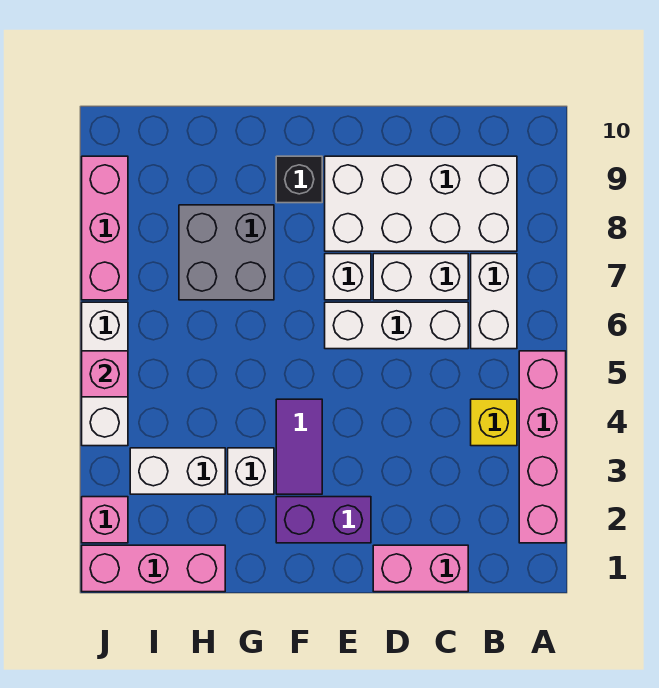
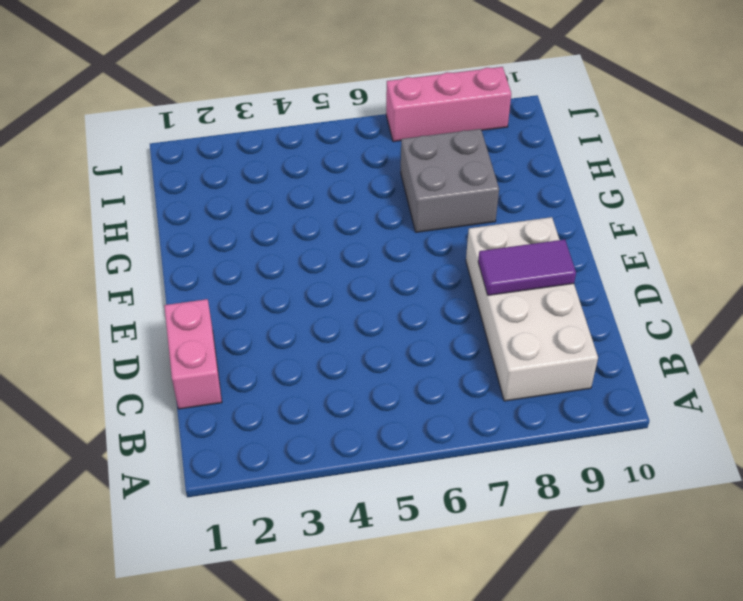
purple tile D8:D9 level 2 -> purple tile F3:F4 level 1
none -> pink brick A2:A5 level 1
none -> yellow brick B4 level 1
none -> white brick B6:B7 level 1

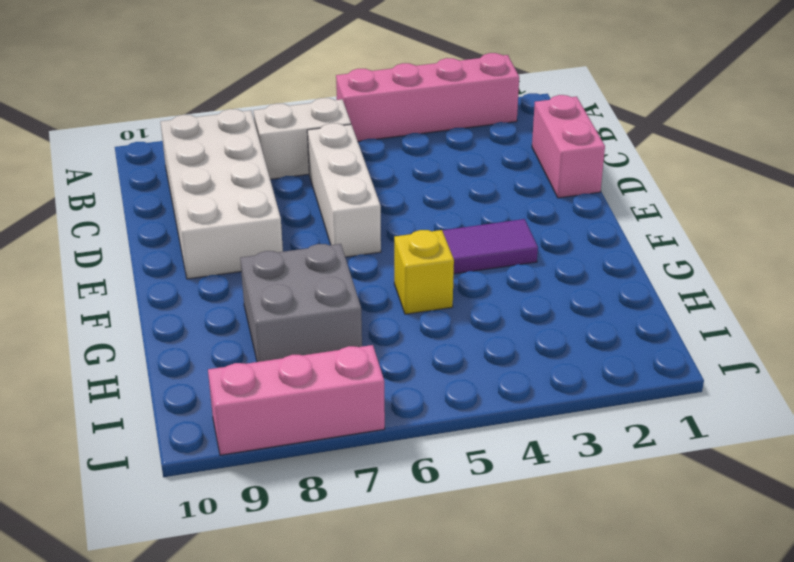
yellow brick G5 level 1 -> yellow brick B4 level 1
none -> white brick C7:D7 level 1
none -> purple brick E2:F2 level 1
none -> white brick E7 level 1

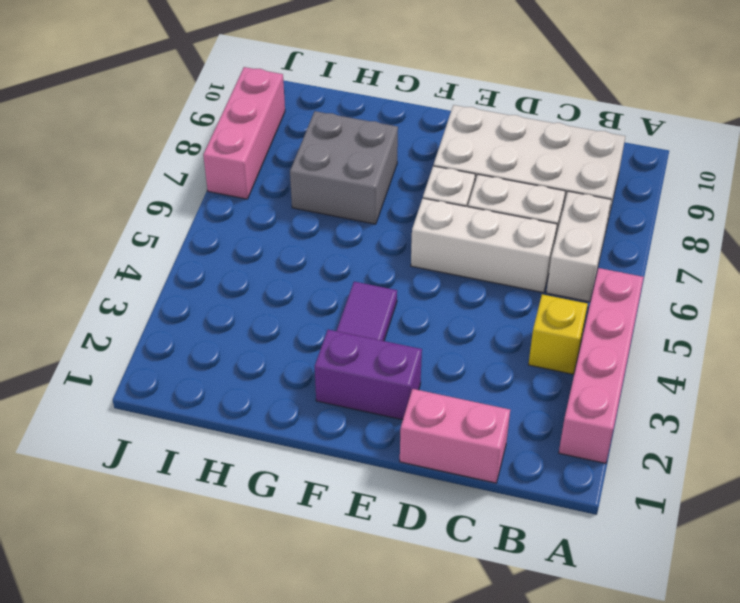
none -> black brick F9 level 1
none -> white brick G3 level 1
none -> pink brick H1:J1 level 1

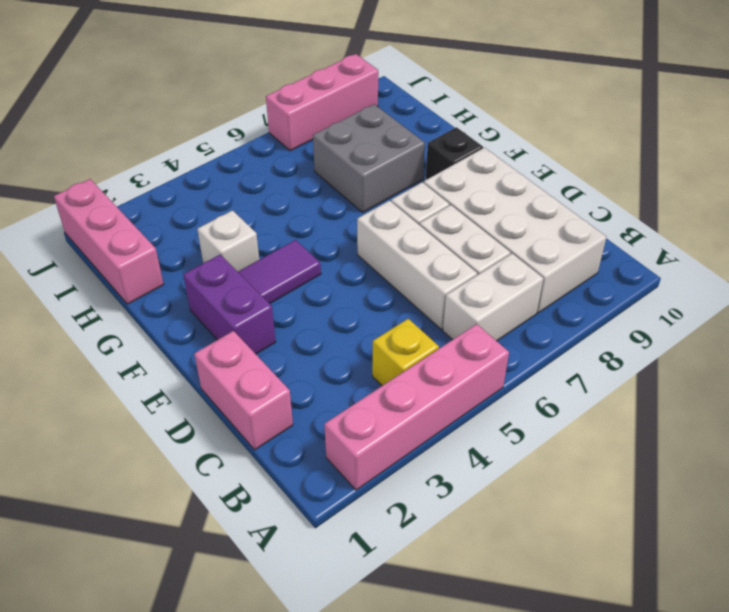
none -> white brick H3:I3 level 1
none -> pink brick J2 level 1
none -> white brick J4:J6 level 1

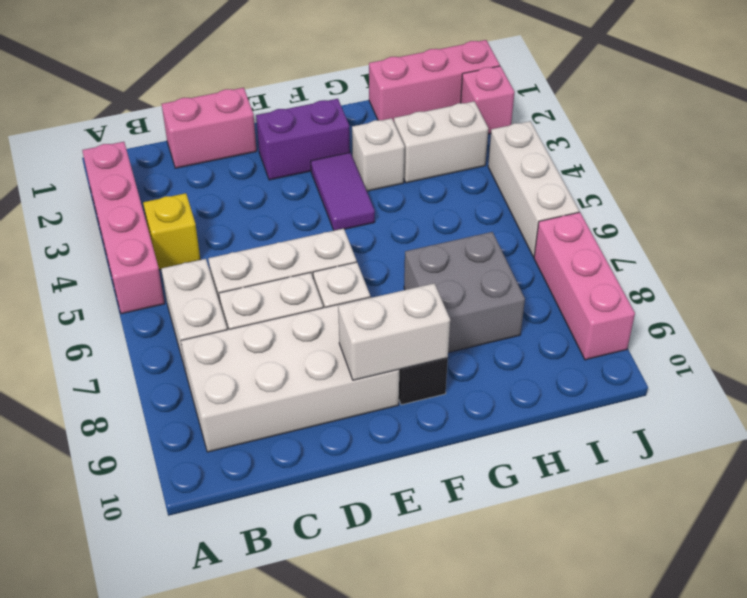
white brick E9:F9 level 2 -> none
none -> pink brick J5 level 2

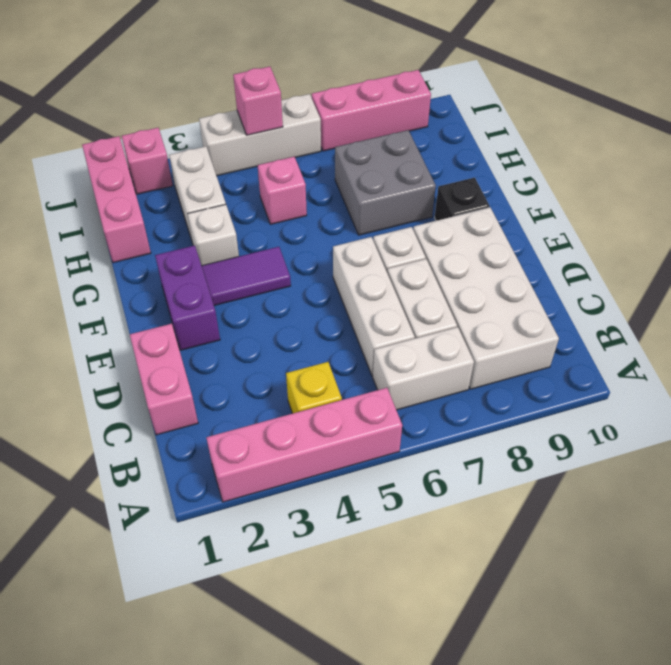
pink brick H5 level 1 -> none

